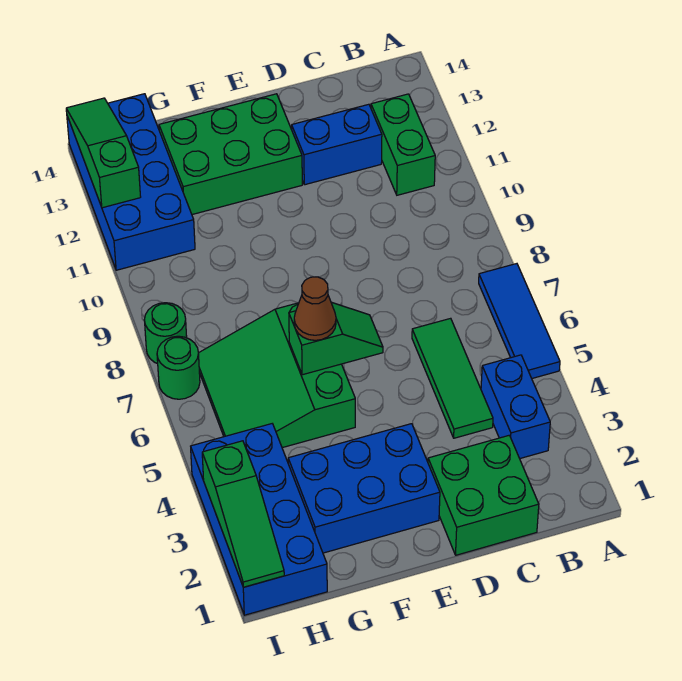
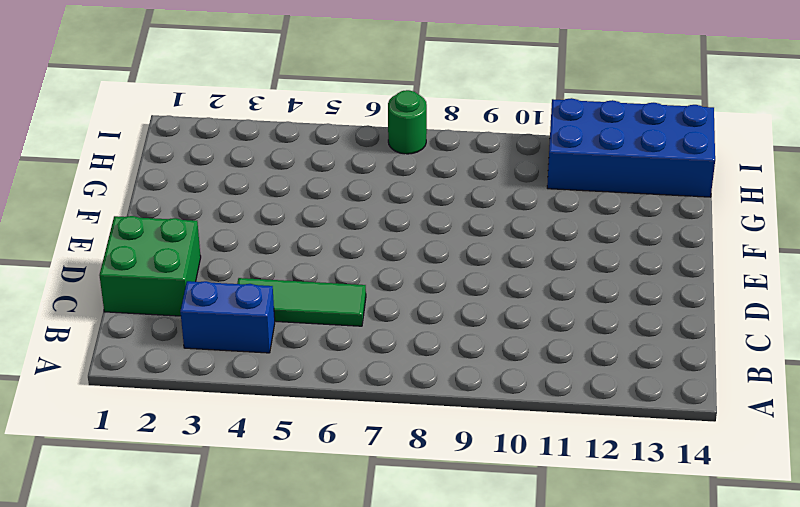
none -> blue tile A5:A7 level 1
none -> green brick B11:B12 level 1
none -> blue brick C12:D12 level 1

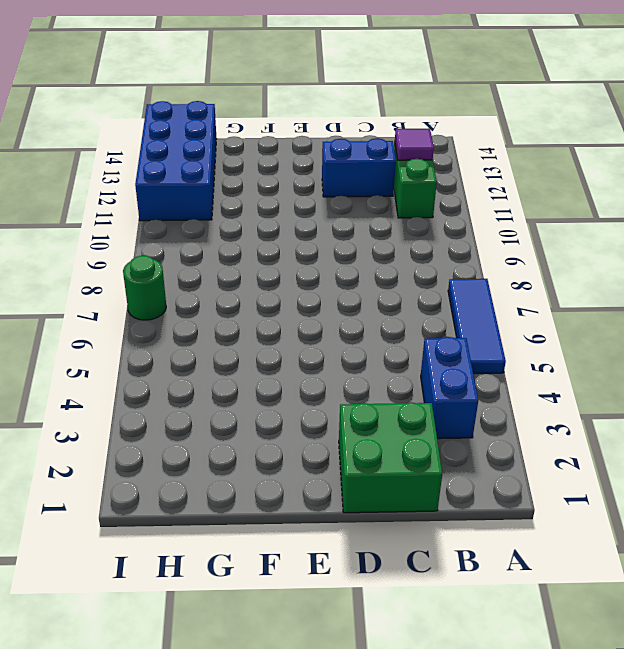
purple tile B12 level 2 -> none
none -> green tile C4:C6 level 1
none -> blue brick E2:G3 level 1
none -> green brick E12:G13 level 1

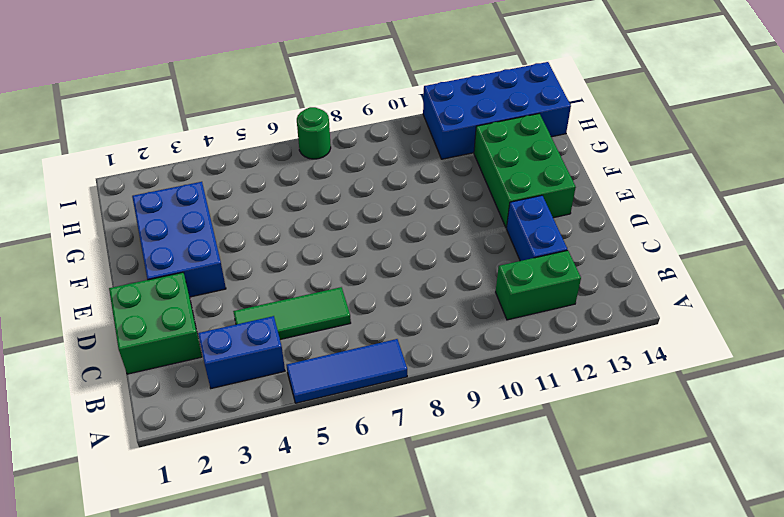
none -> green slope F5:H7 level 1 top F
none -> blue brick H1:I4 level 1
none -> green round brick I8 level 1

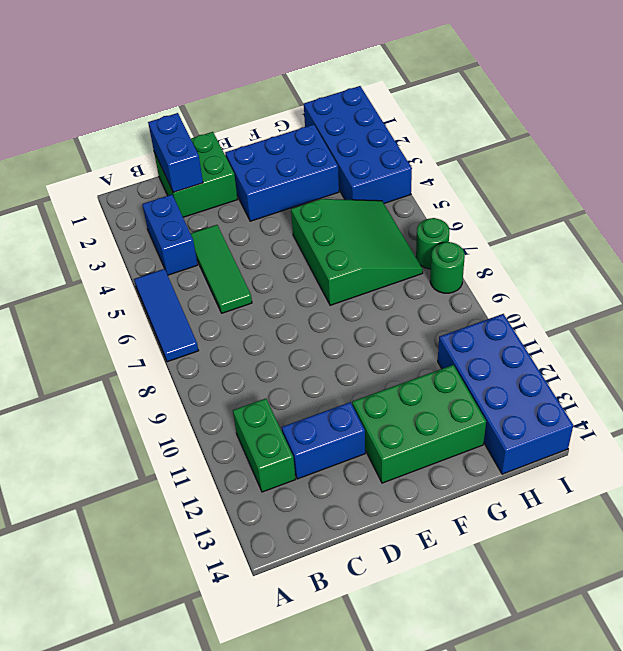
blue brick C1:C2 level 2 -> none
none -> green slope E6:F6 level 2 top F
none -> green slope I1:I3 level 2 top 3
none -> green slope I12:I14 level 2 top 12

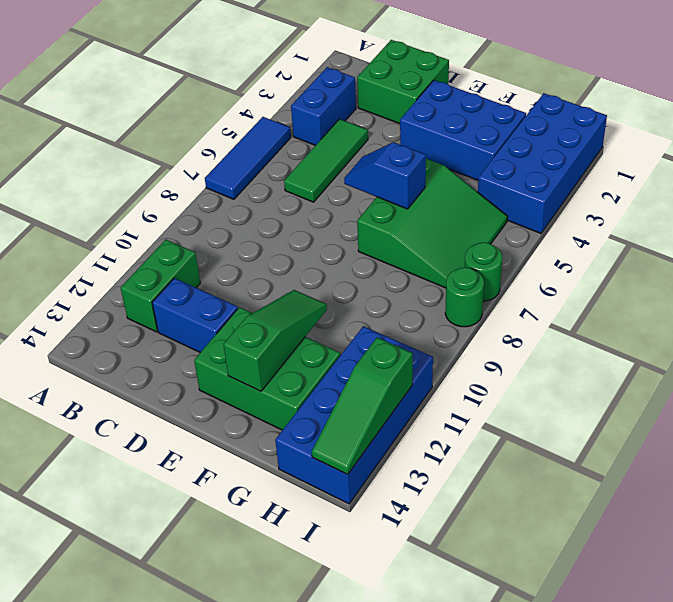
blue slope E6:F6 level 2 top F -> green slope E6:F6 level 2 top F
green slope F11:F13 level 2 top 13 -> green slope I1:I3 level 2 top 3
none -> brown cone F6 level 3

